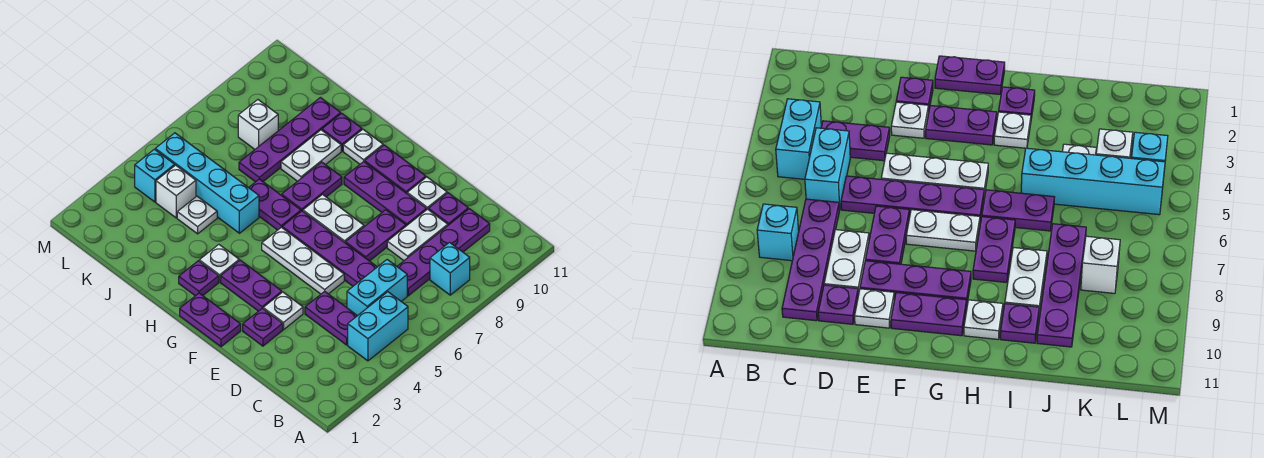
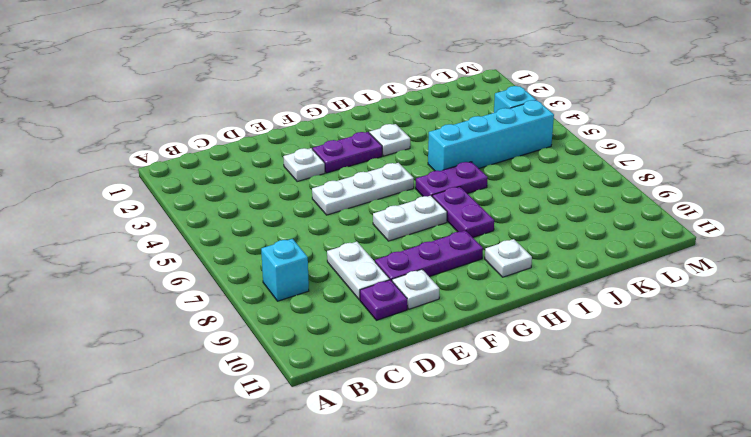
none -> cyan brick B4:B5 level 1
none -> purple plate C4:D4 level 1
none -> cyan brick C5:C6 level 1
none -> purple plate C7:C10 level 1

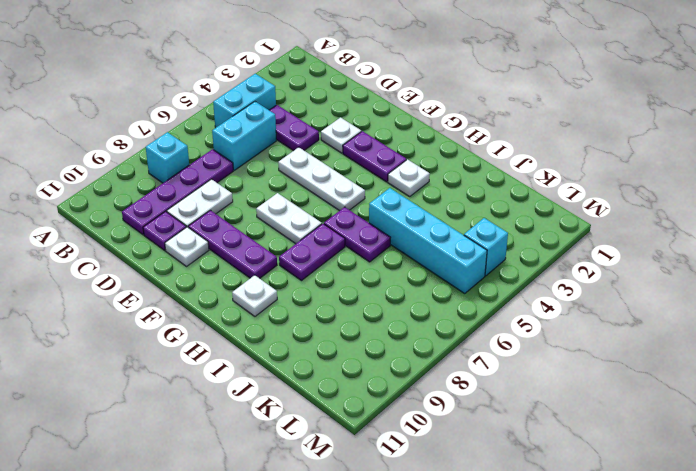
none -> purple plate D6:G6 level 1
none -> purple plate E2 level 1
none -> purple plate E7:E8 level 1
none -> purple plate F1:G1 level 1

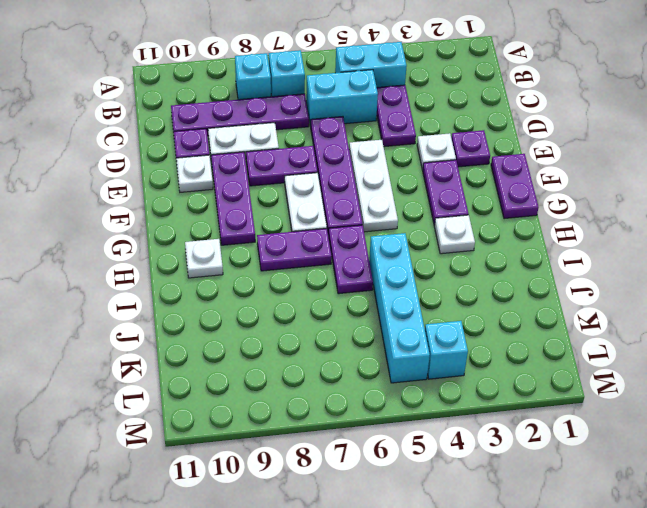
cyan brick B7 level 1 -> none
none -> purple plate F10:G10 level 1
none -> purple plate H2 level 1
none -> white plate I8:I9 level 1
none -> purple plate I10 level 1

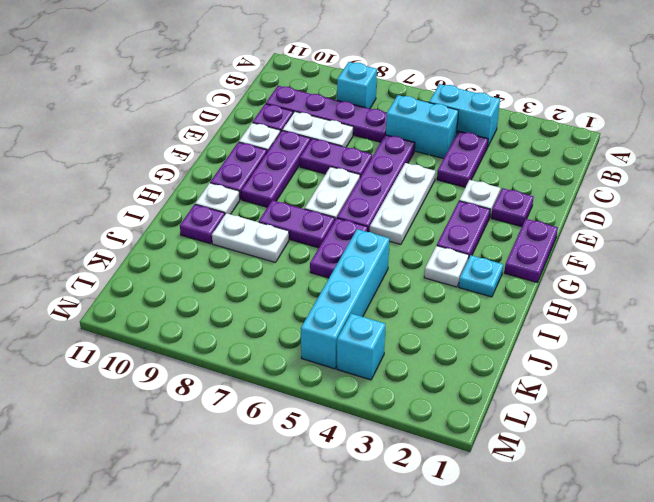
cyan plate H2 level 1 -> purple plate H2 level 1
none -> white plate J4 level 1
none -> purple plate J7:J10 level 1
none -> white brick K4 level 1
none -> white brick K8 level 1

